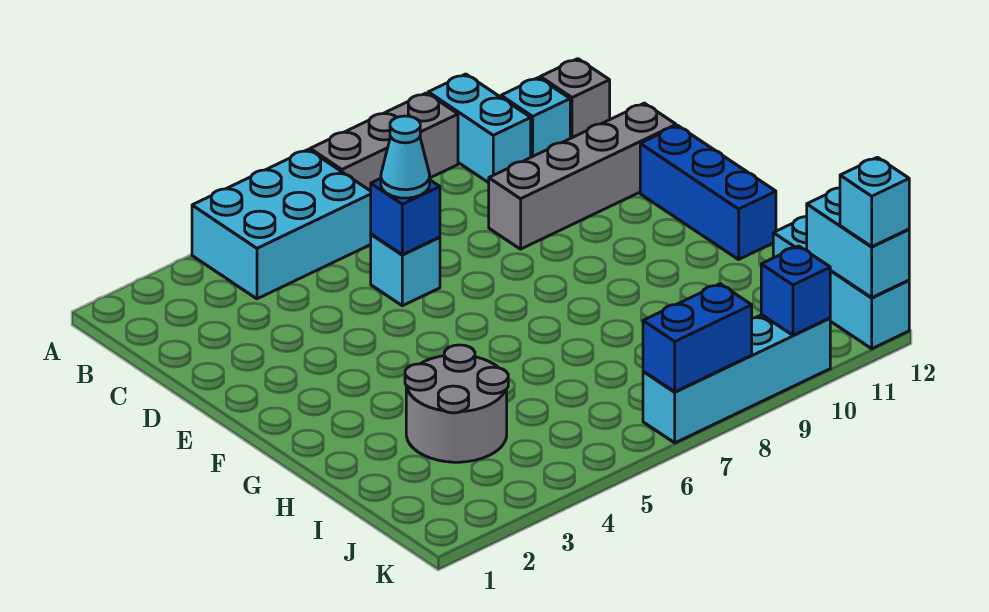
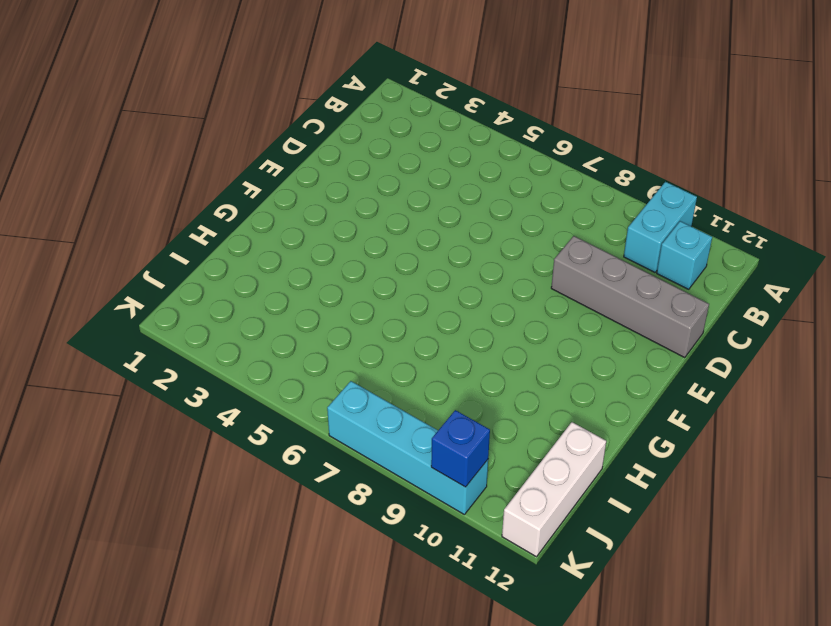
white brick I12:K12 level 1 -> cyan brick I12:K12 level 1
none -> cyan brick A4:B6 level 1
none -> grey brick A7:A9 level 1
none -> grey brick B12 level 1

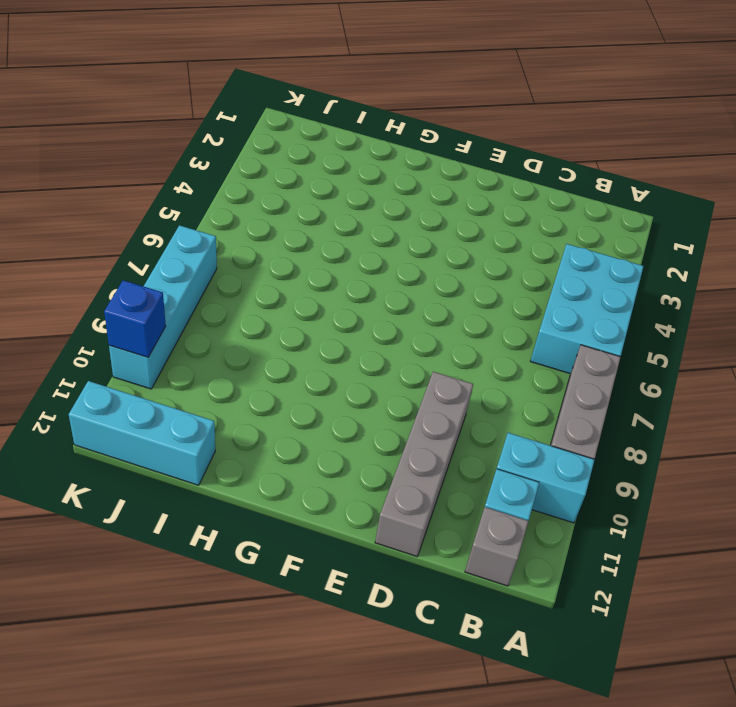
none -> cyan brick D6 level 1
none -> blue brick E12:G12 level 1
none -> grey round brick H3:I4 level 1

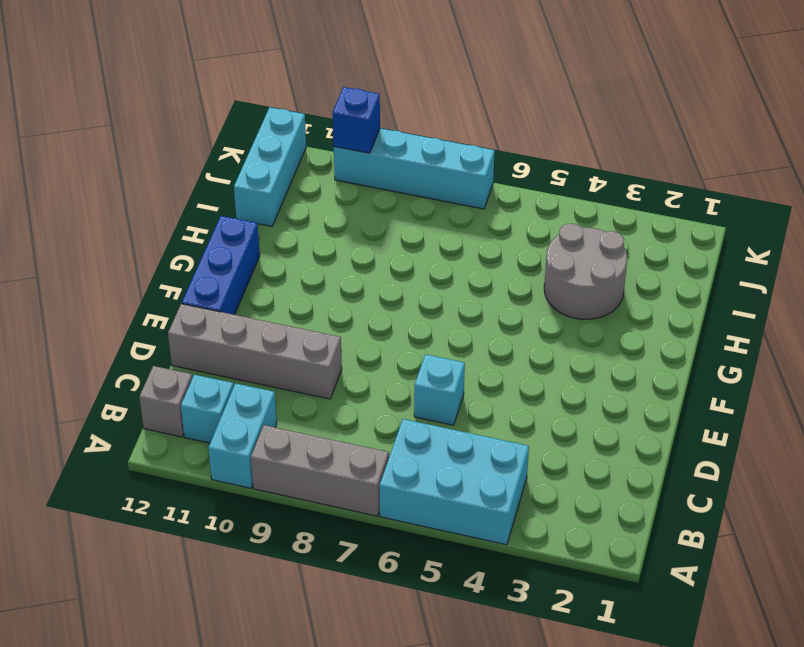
none -> blue brick D6 level 2
none -> cyan brick J12:K12 level 2
none -> blue brick K7:K8 level 2

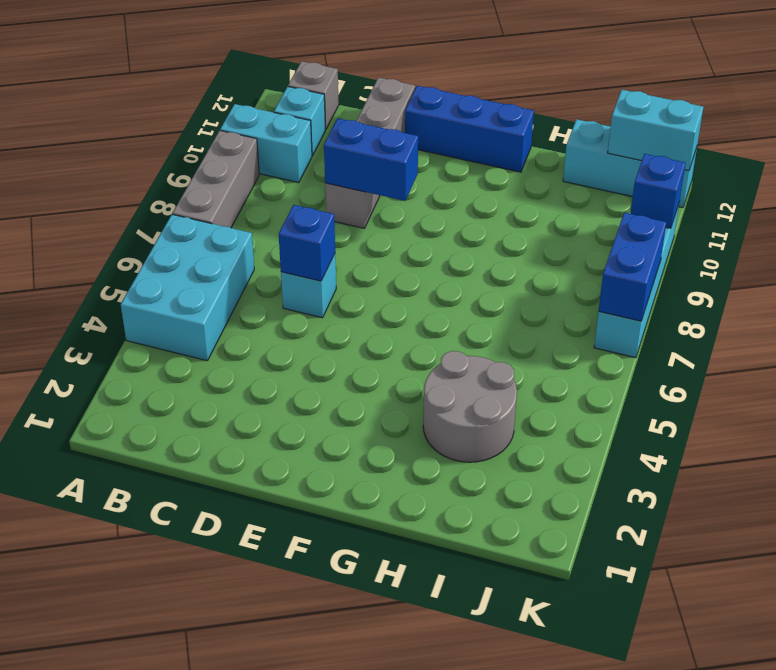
blue brick D9:E9 level 2 -> none
none -> cyan cone D6 level 3
none -> cyan brick K12 level 3

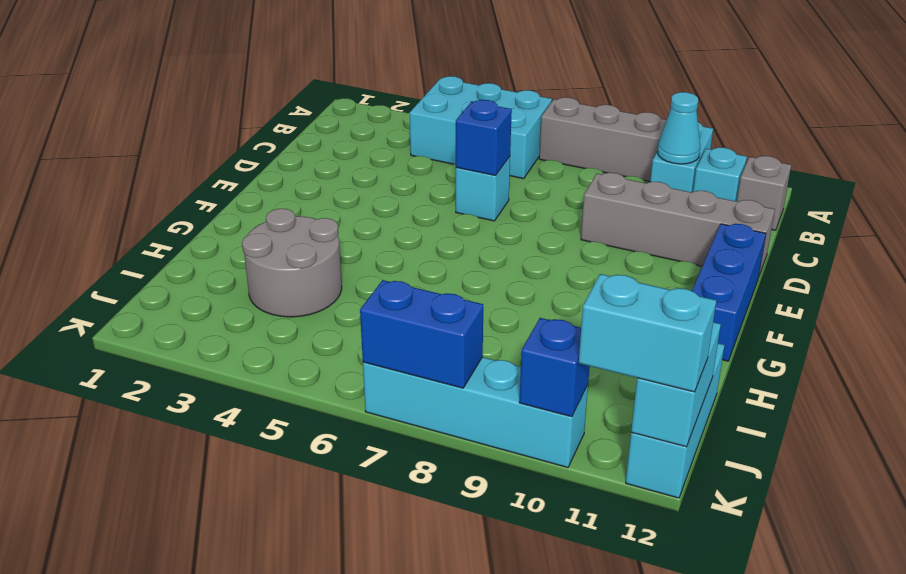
cyan cone B10 level 2 -> cyan cone D6 level 3
cyan brick K11:K12 level 3 -> cyan brick K12 level 3

